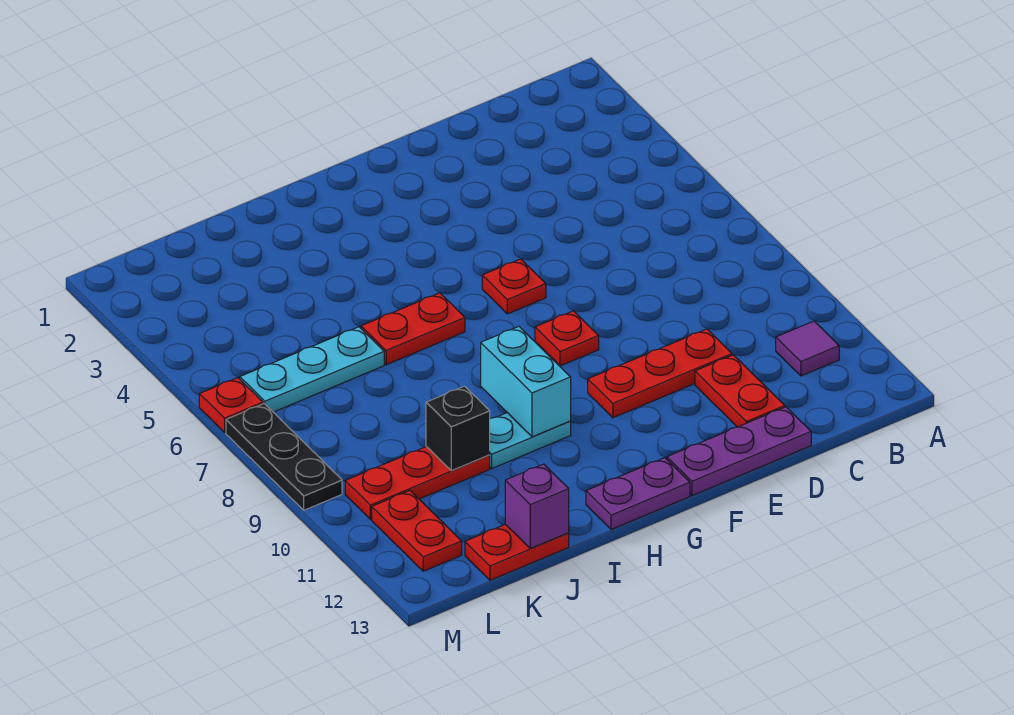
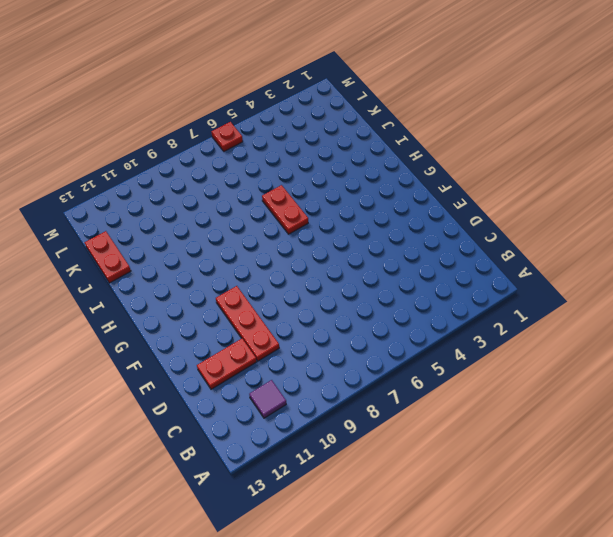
none -> purple plate D13:F13 level 1
none -> red plate F6 level 1
none -> red plate F8 level 1

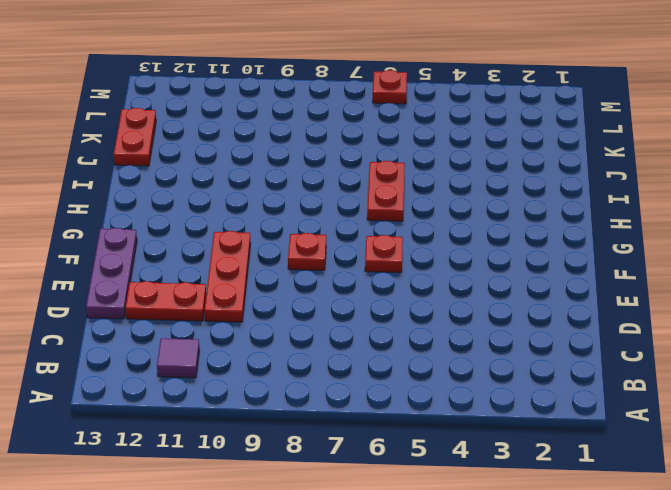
none -> purple plate G13:H13 level 1
none -> cyan plate H10:I10 level 1
none -> cyan plate J6:L6 level 1

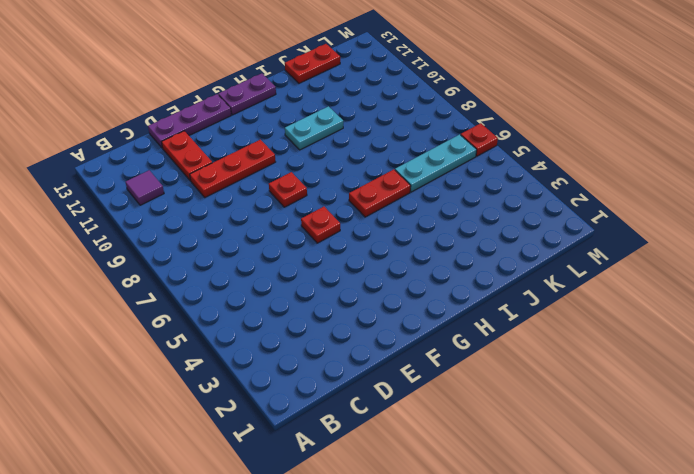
none -> red plate J10:L10 level 1
none -> red plate L11:L12 level 1
none -> black plate M7:M9 level 1

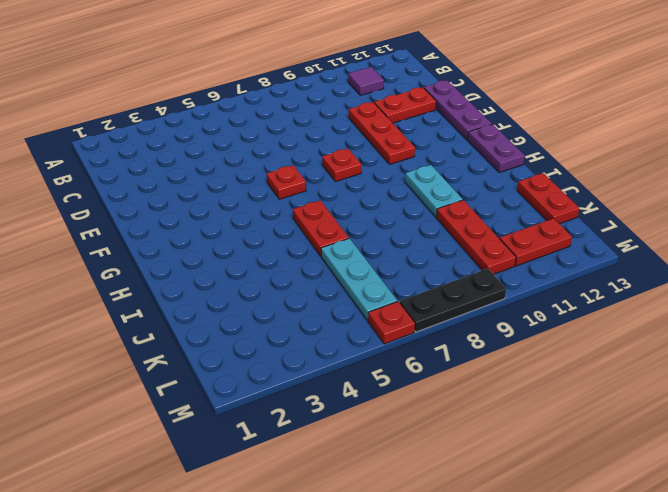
none -> cyan brick H9:H10 level 2
none -> black brick J10 level 2
none -> purple brick J13 level 2

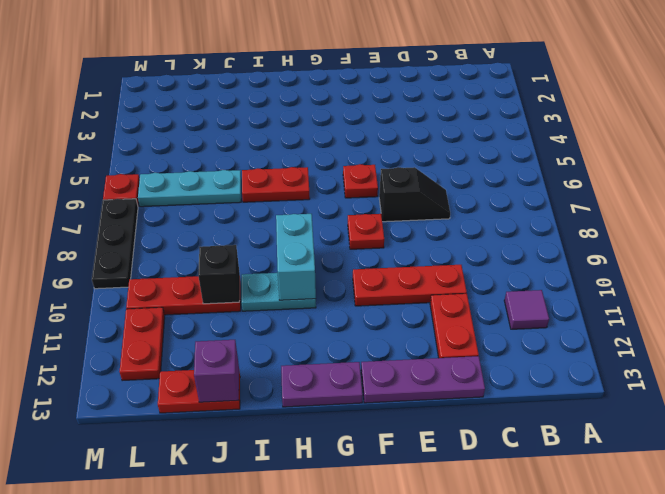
black slope D7:E7 level 1 top E -> none

